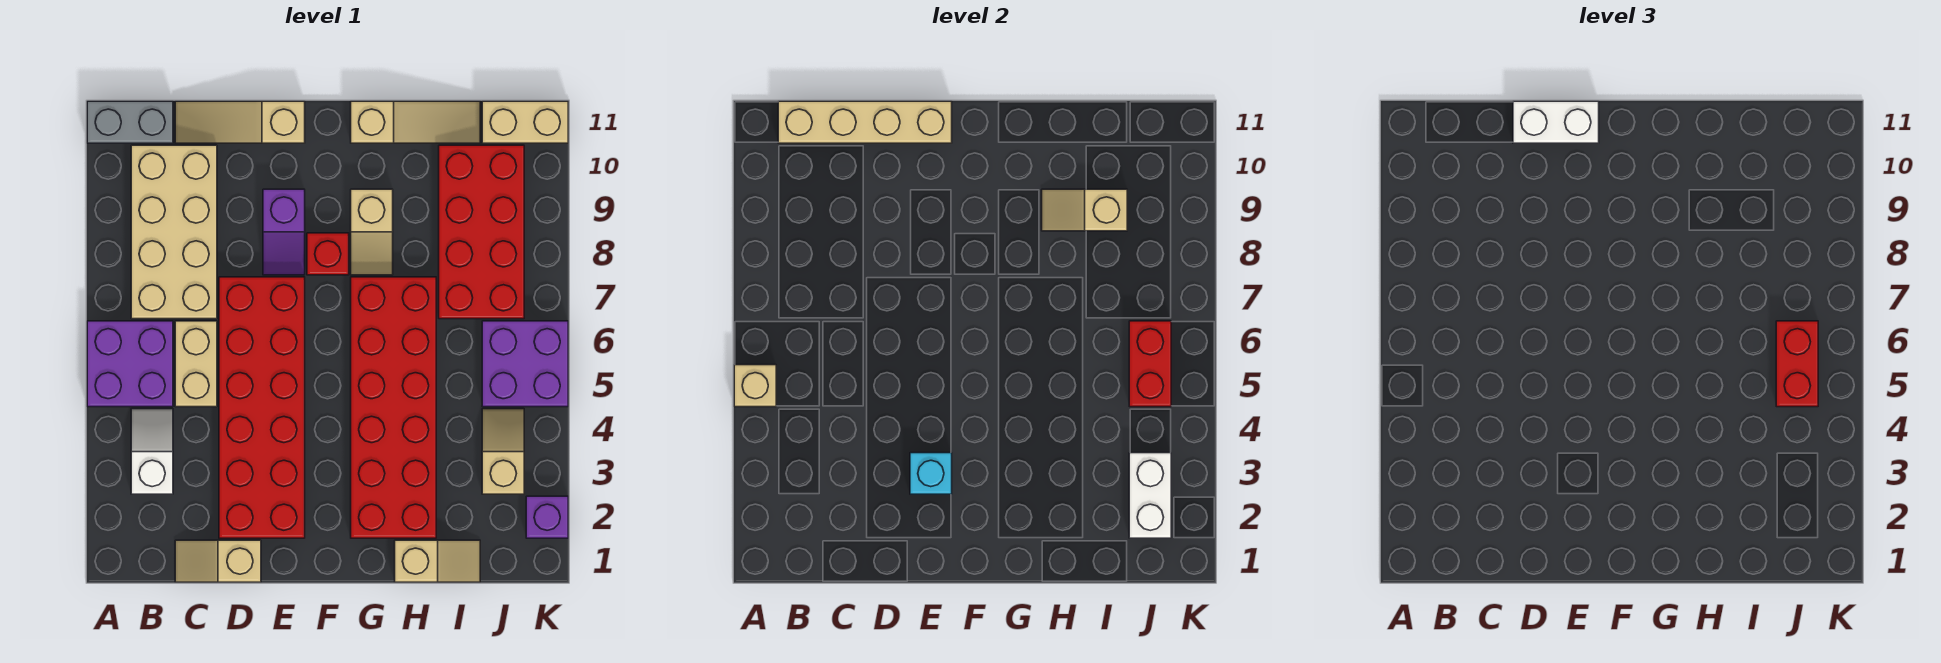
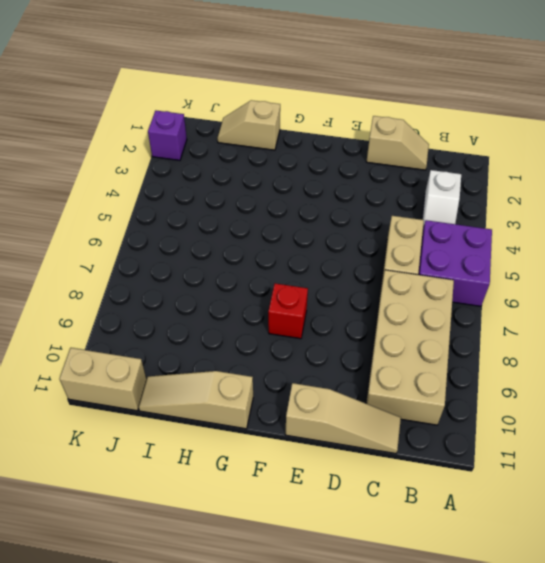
none -> grey brick A11:B11 level 1
none -> red brick D2:E7 level 1
none -> purple slope E8:E9 level 1 top 9

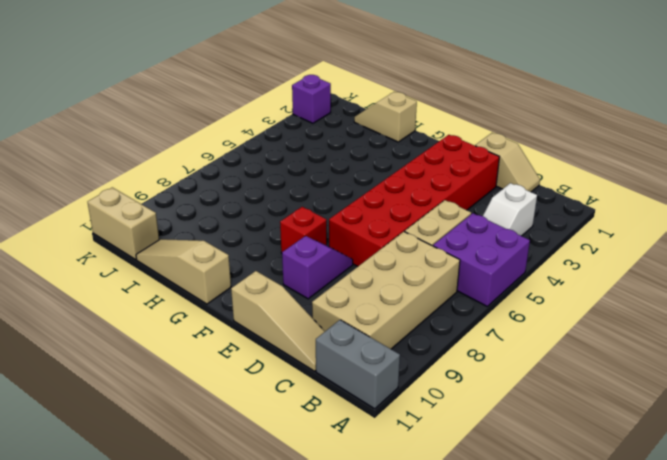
none -> red brick G2:H7 level 1
none -> tan slope G8:G9 level 1 top 9
none -> red brick I7:J10 level 1

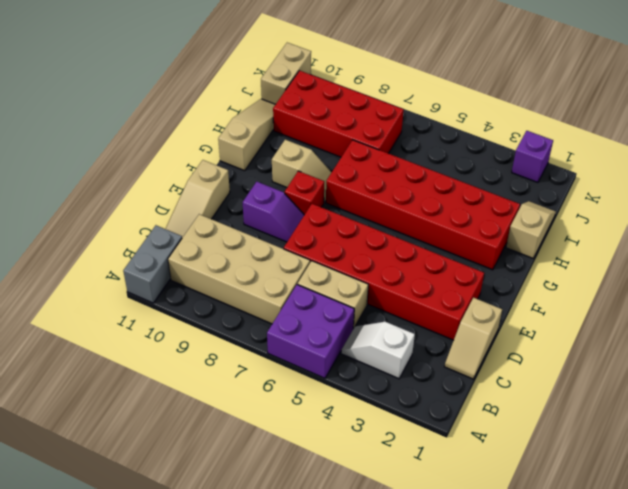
none -> tan slope J3:J4 level 1 top 3
none -> purple brick J5:K6 level 1
none -> tan brick A5 level 2

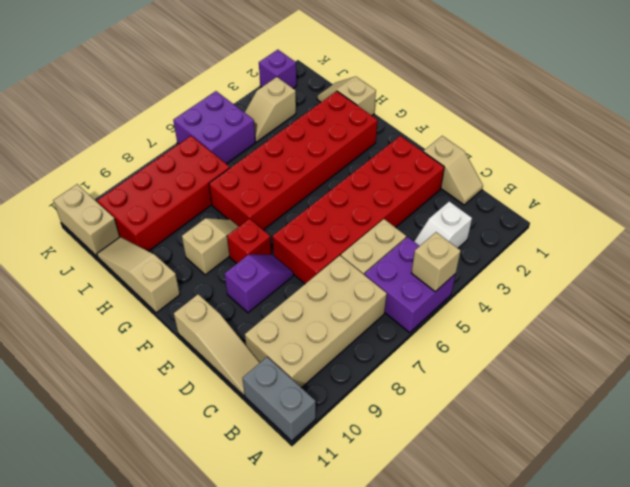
none -> tan brick B11:E11 level 2
none -> cyan brick E3 level 2
none -> tan slope H9:I9 level 2 top I

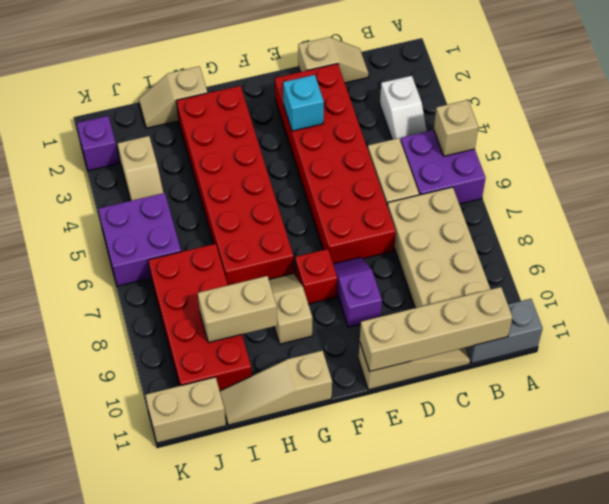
tan brick H9:I9 level 2 -> tan slope H9:I9 level 2 top I
none -> white brick J2:J3 level 2
none -> red brick J5:J6 level 2
none -> white brick D11:E11 level 3

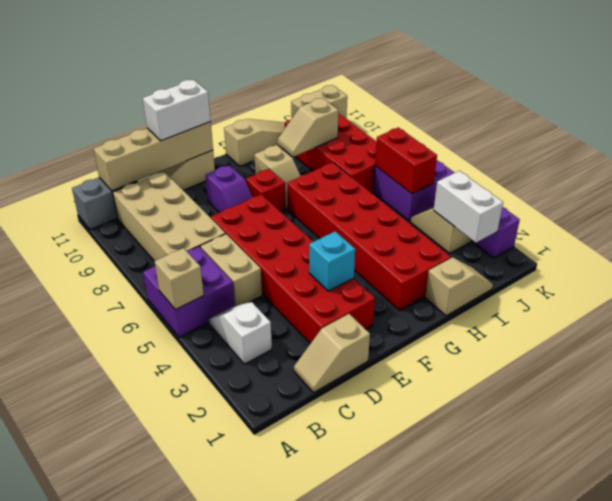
none -> red brick J5:J6 level 3

